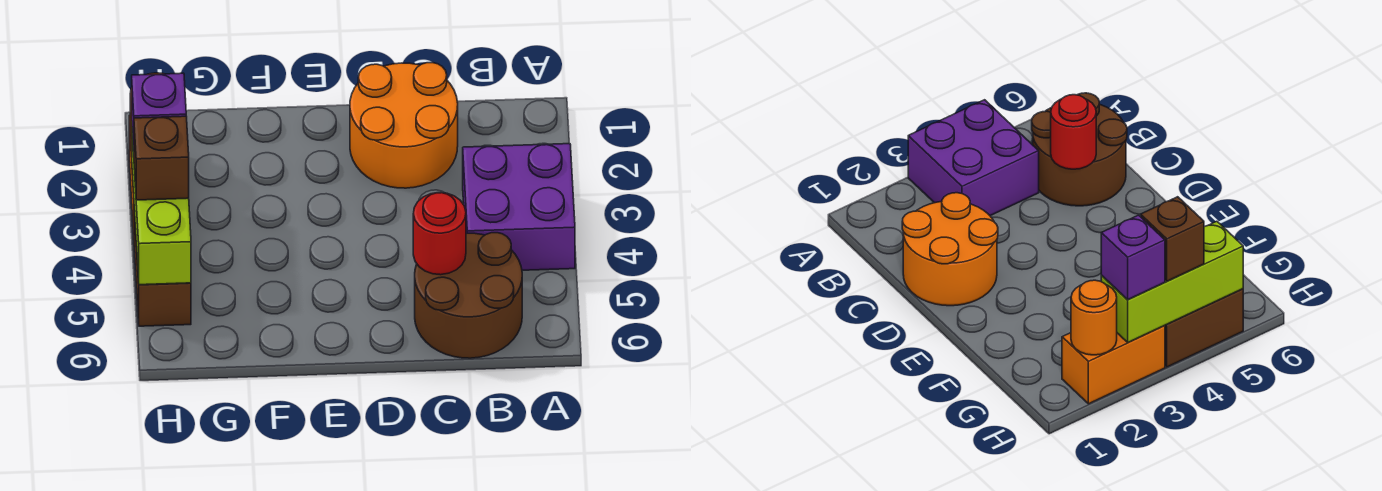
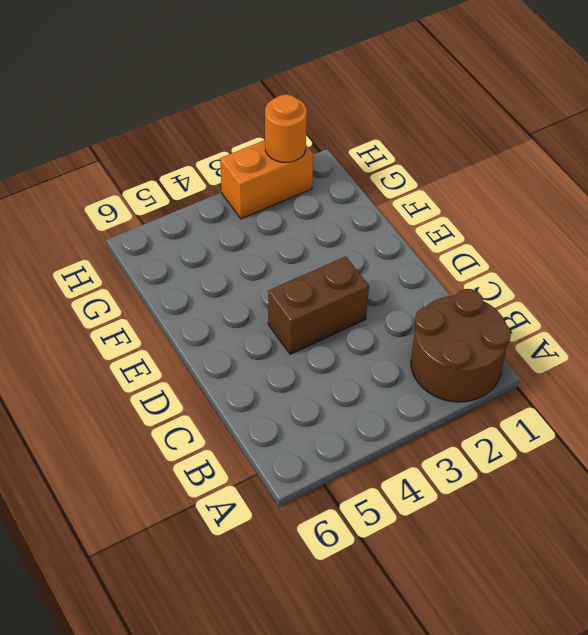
brown round brick A1:B2 level 1 -> brown round brick B5:C6 level 1
brown brick D3:D4 level 1 -> brown brick H4:H5 level 1
none -> purple brick A3:B4 level 1
none -> orange round brick C1:D2 level 1

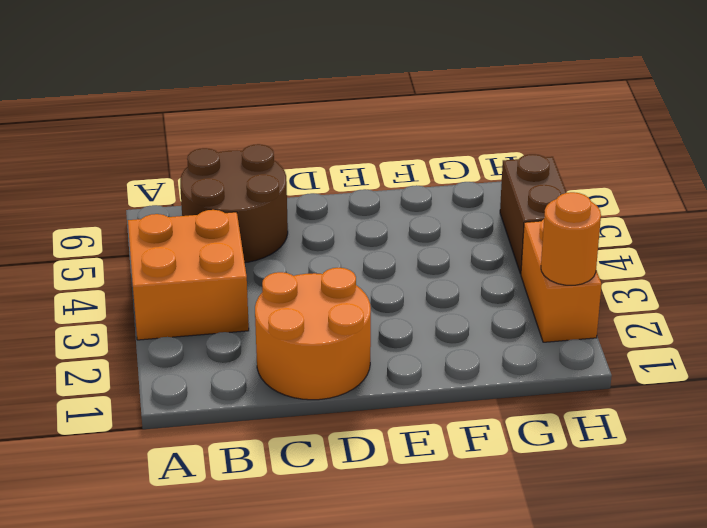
orange brick A3:B4 level 1 -> purple brick A3:B4 level 1
none -> red round brick C5 level 2
none -> lime brick H3:H5 level 2

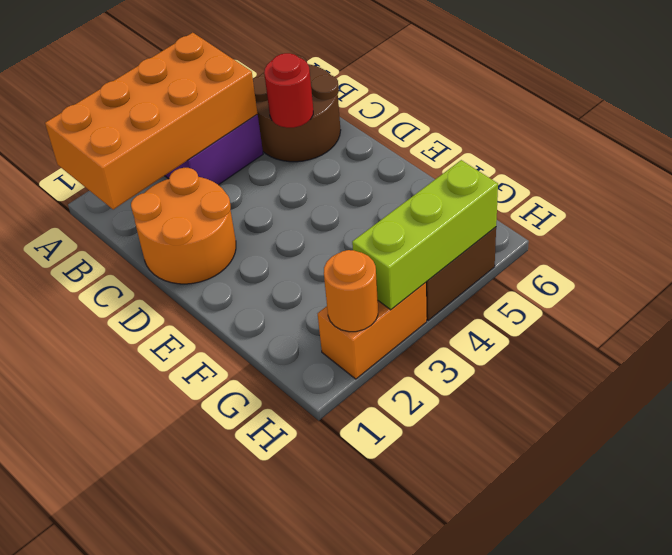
orange brick A1:B4 level 2 -> none
none -> purple brick H3 level 3
none -> brown brick H4 level 3

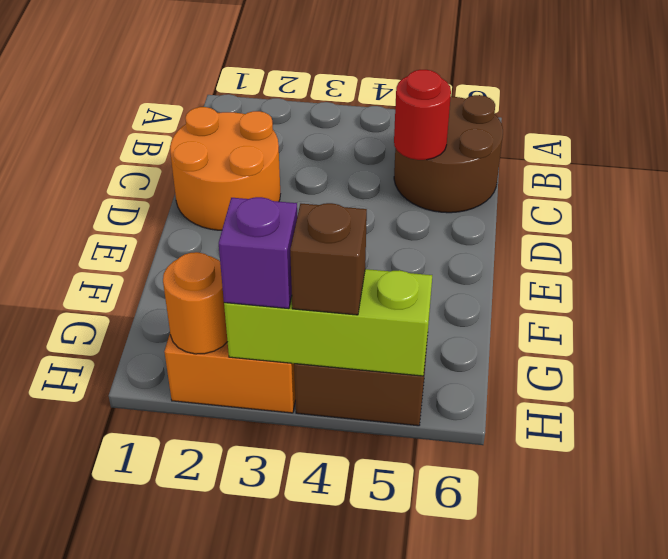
none -> purple brick A3:B4 level 1

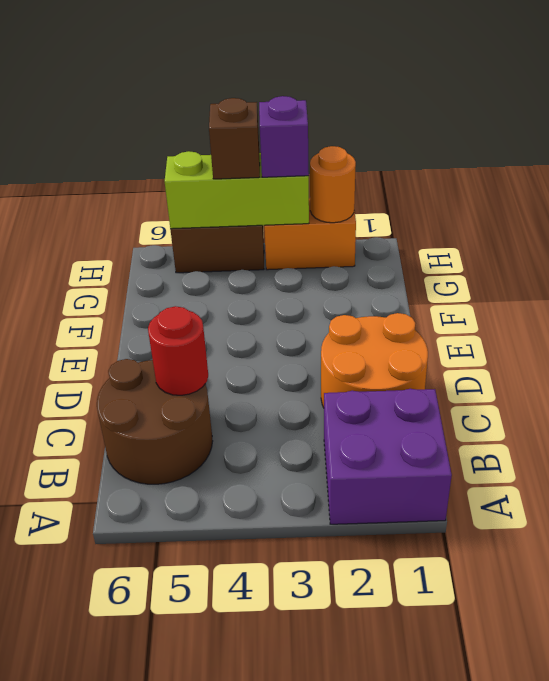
purple brick A1:B2 level 1 -> purple brick A3:B4 level 1

